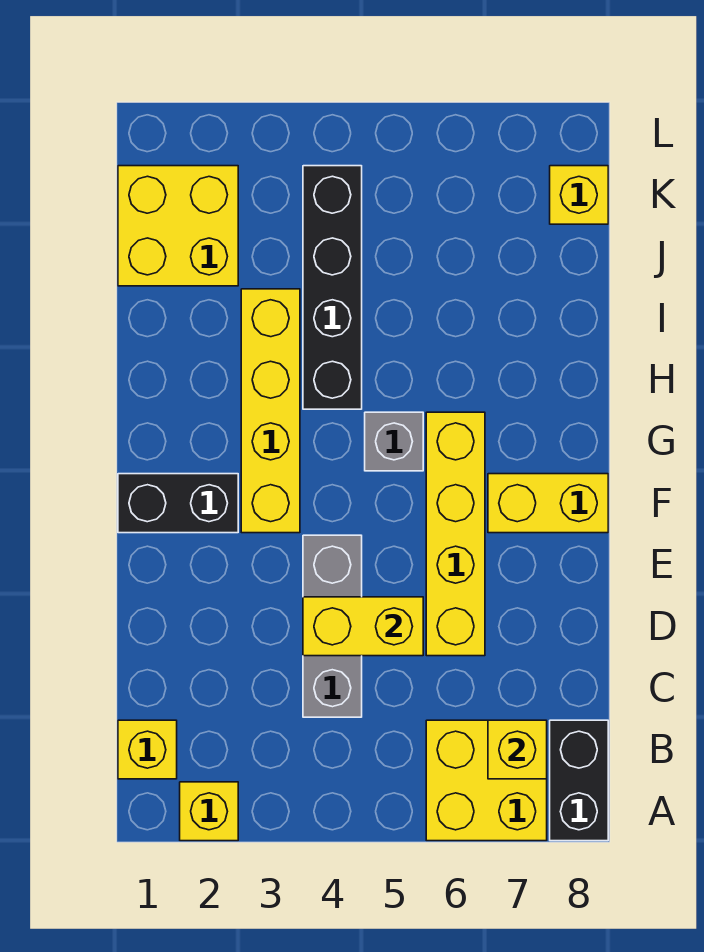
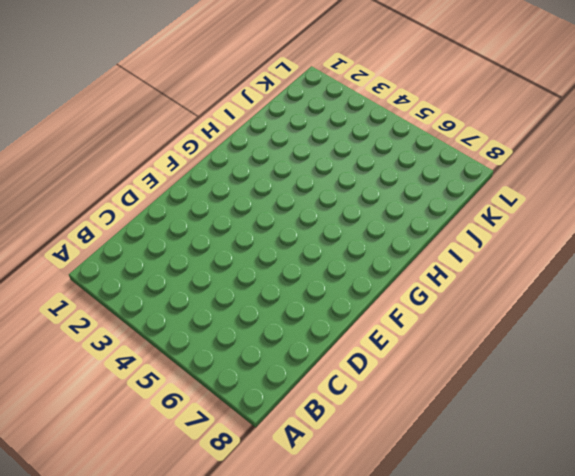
none -> yellow brick A2 level 1
none -> yellow brick A6:B7 level 1
none -> black brick A8:B8 level 1

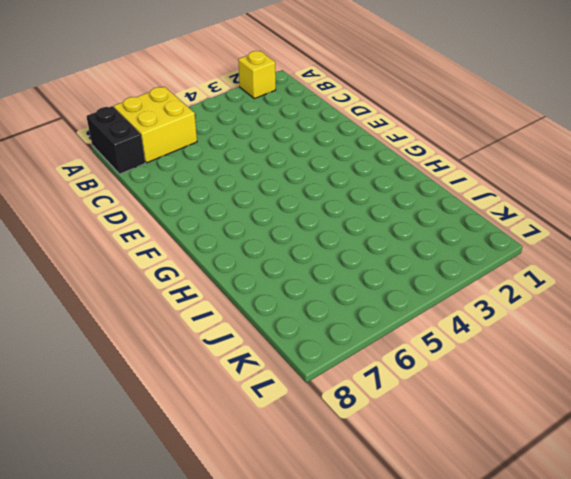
none -> yellow brick B1 level 1
none -> grey brick C4:E4 level 1
none -> yellow brick D6:G6 level 1

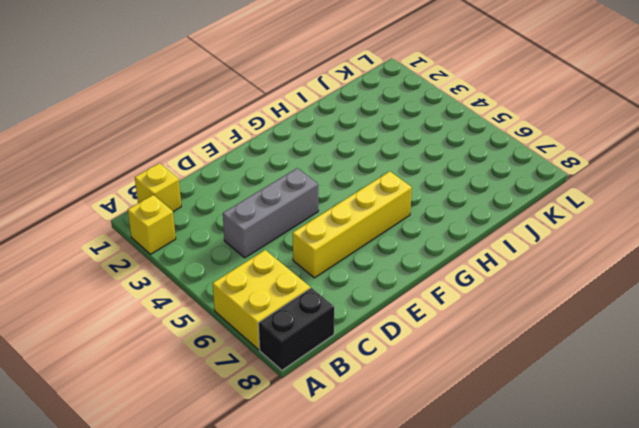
none -> black brick F1:F2 level 1
none -> yellow brick F3:I3 level 1
none -> yellow brick F7:F8 level 1

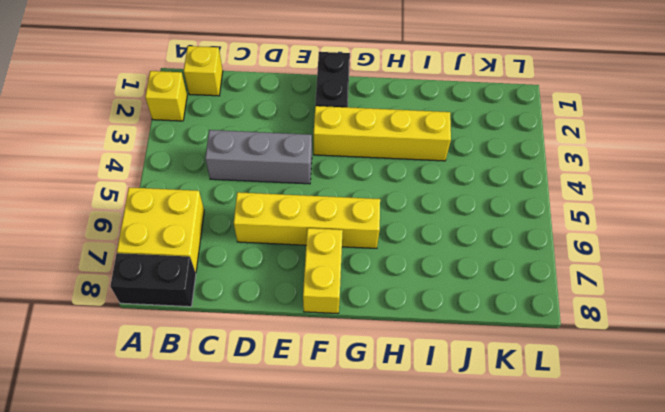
none -> grey brick G5 level 1
none -> black brick H4:K4 level 1
none -> yellow brick J1:K2 level 1

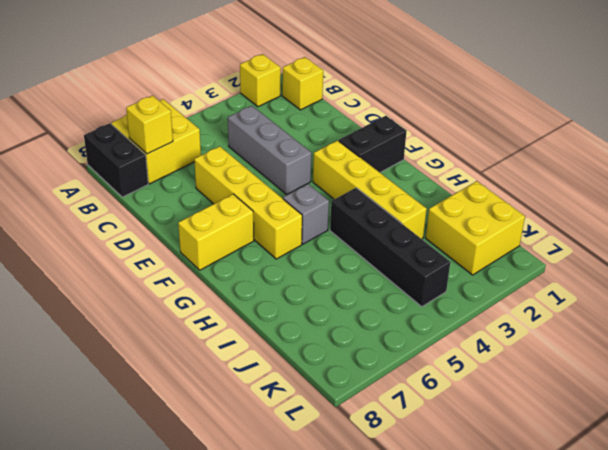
none -> yellow brick K8 level 1
none -> yellow brick D4:D5 level 2

